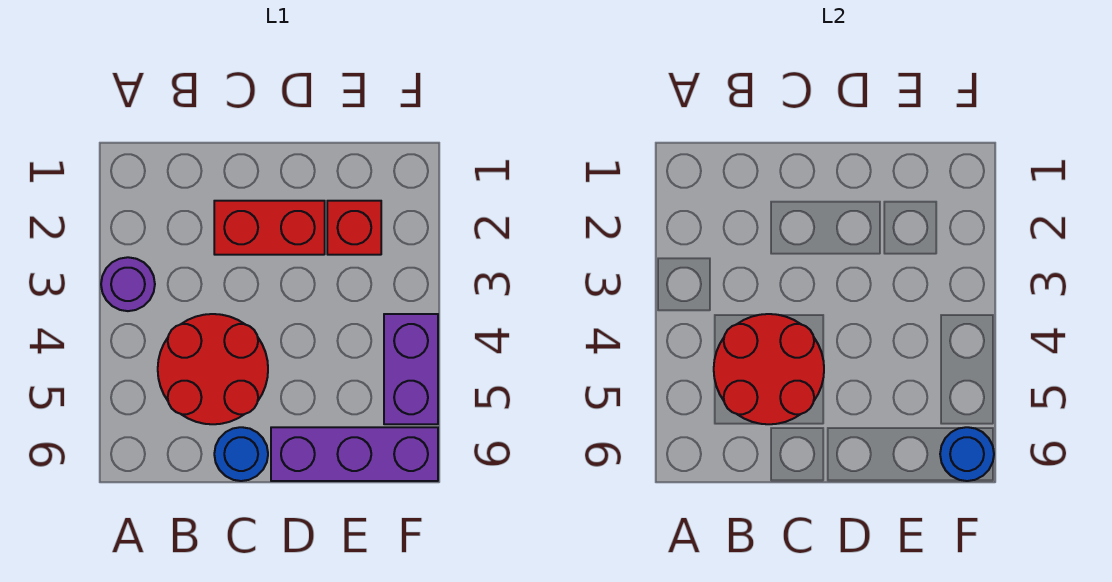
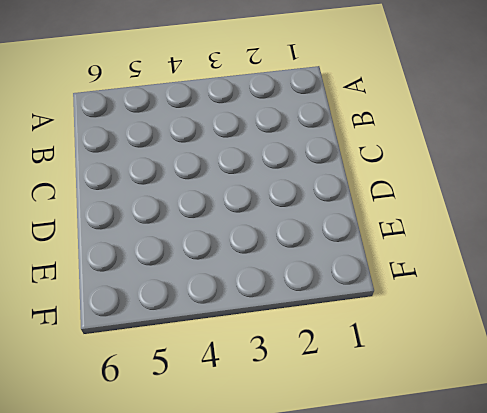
none -> purple round brick A3 level 1
none -> red round brick B4:C5 level 1

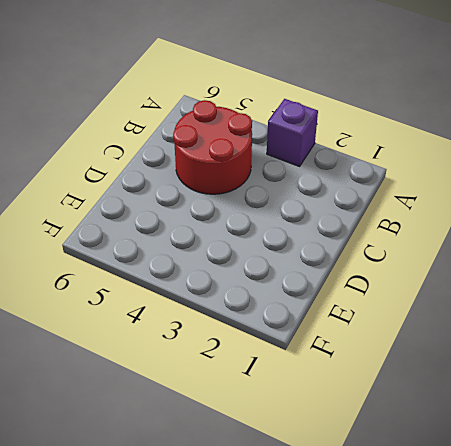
purple brick A3 level 1 -> purple round brick A3 level 1
none -> red brick C2:D2 level 1
none -> blue round brick C6 level 1

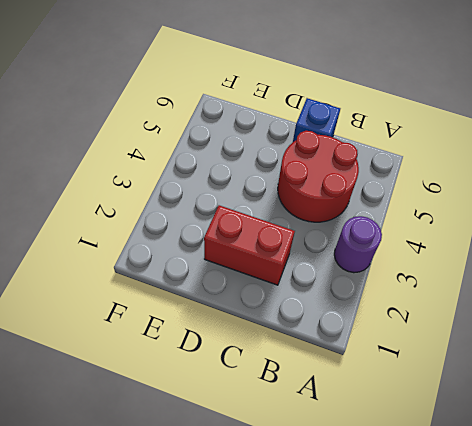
blue brick C6 level 1 -> blue round brick C6 level 1
none -> purple brick D6:F6 level 1
none -> red brick E2 level 1

